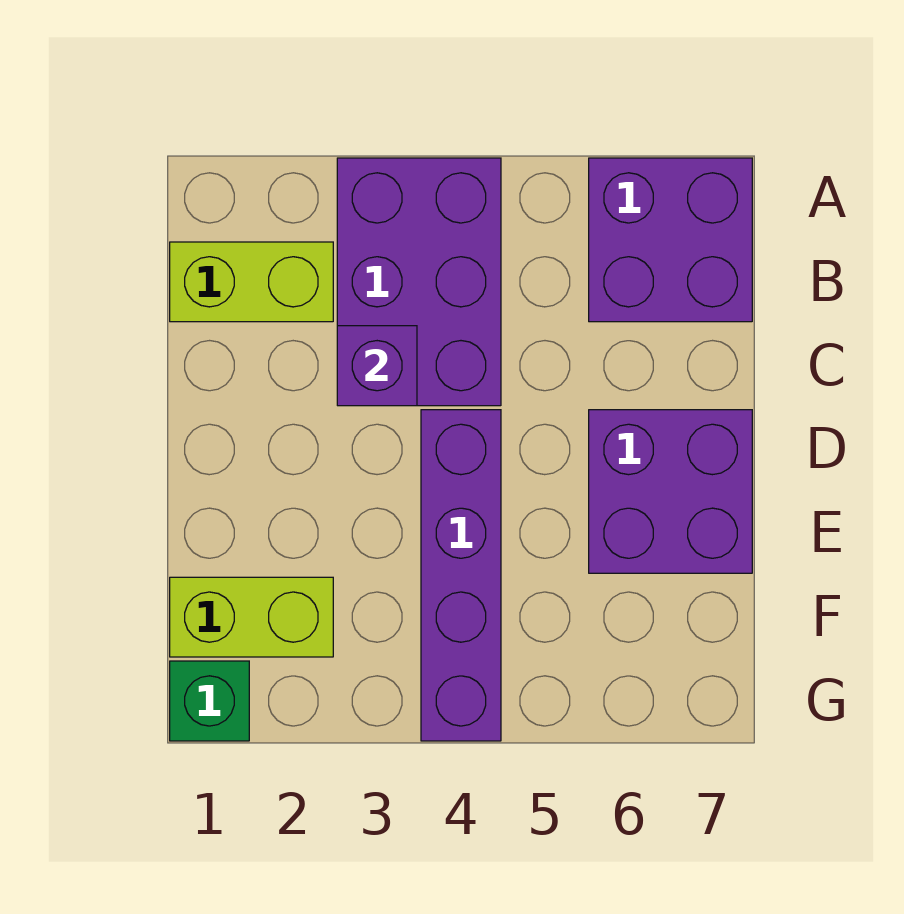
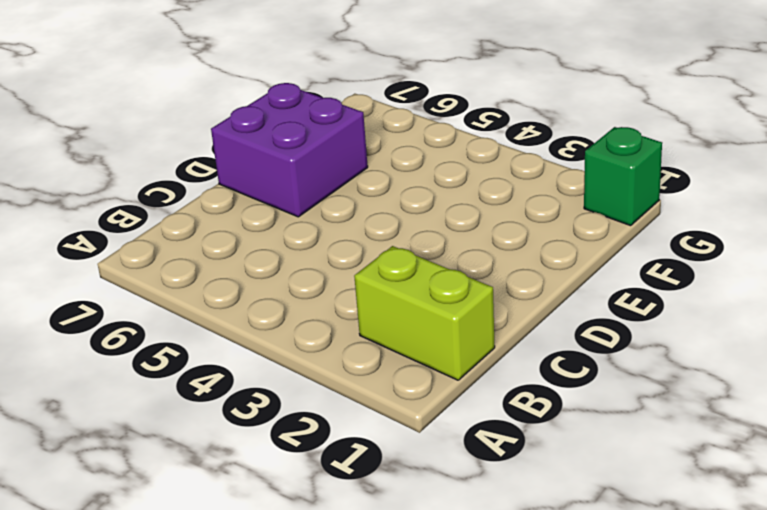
none -> purple brick A3:C4 level 1
none -> purple brick A6:B7 level 1

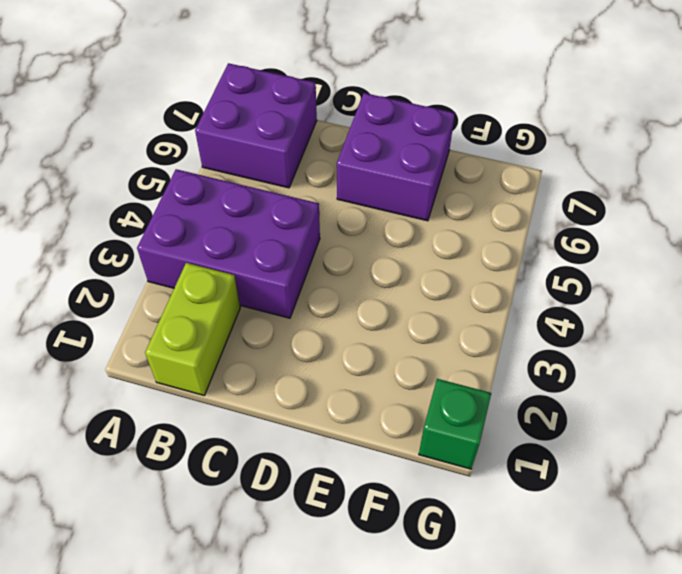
none -> purple brick D4:G4 level 1
none -> lime brick F1:F2 level 1

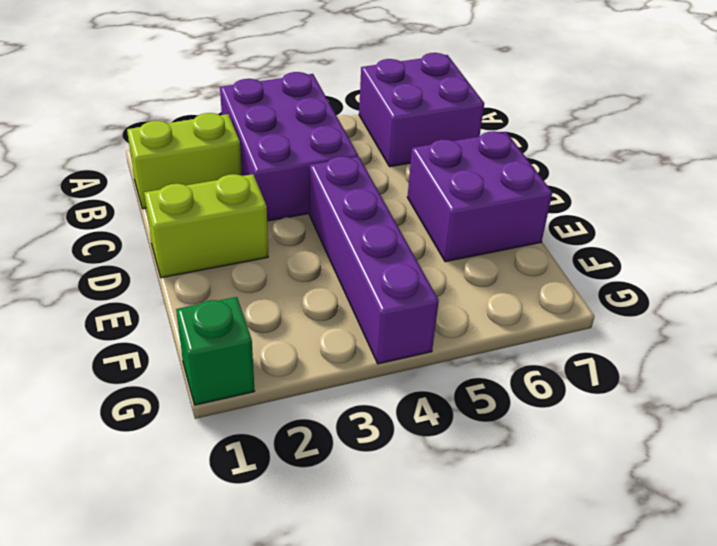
lime brick D1:D2 level 1 -> lime brick F1:F2 level 1
none -> purple brick C3 level 2

